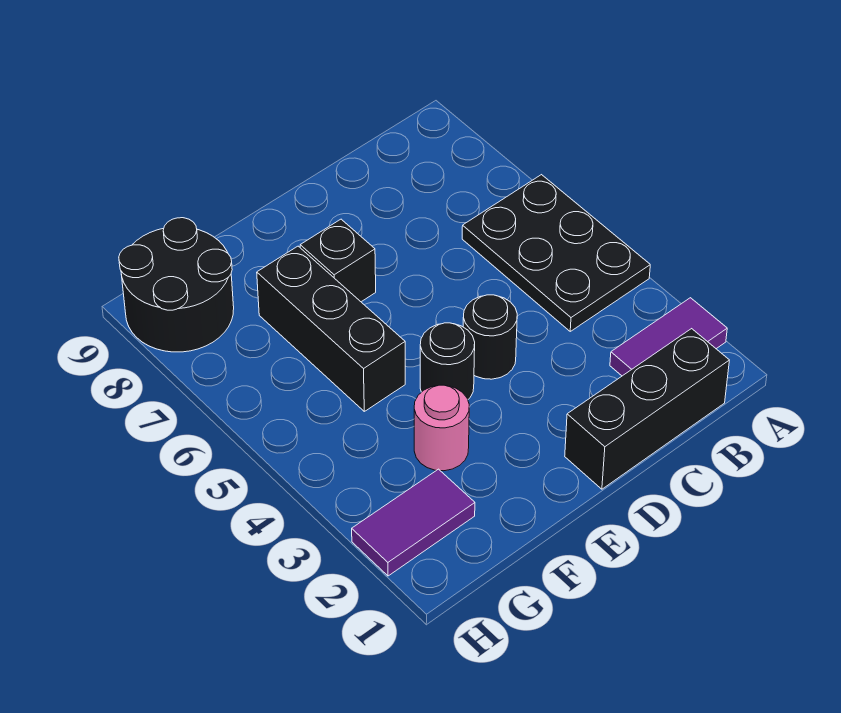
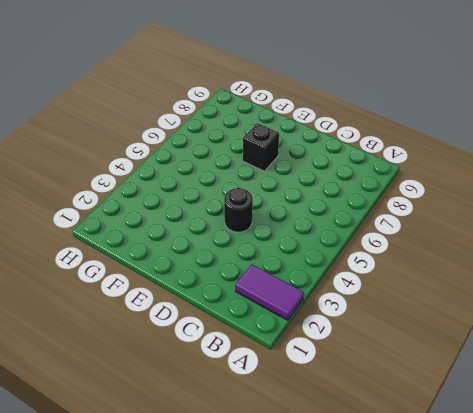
none -> black plate A4:B6 level 1
none -> black brick B1:D1 level 1

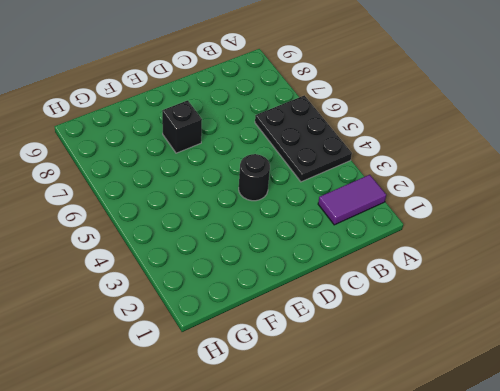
none -> black brick B1:D1 level 1
none -> black round brick E4 level 1

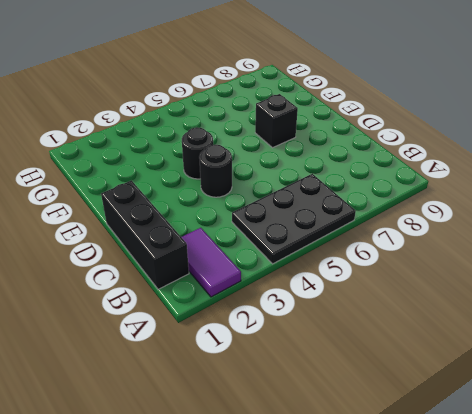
none -> pink round brick F3 level 1
none -> black brick F5:F7 level 1

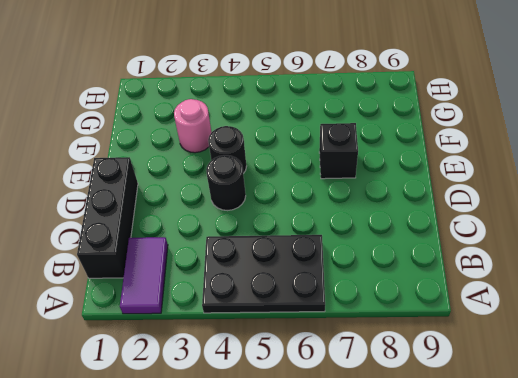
none -> black brick F5:F7 level 1
none -> purple tile G2:H2 level 1

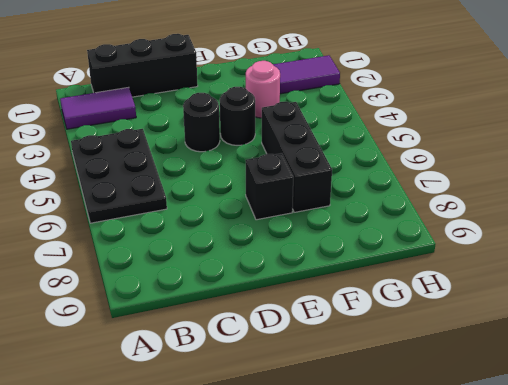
none -> black round brick G8:H9 level 1

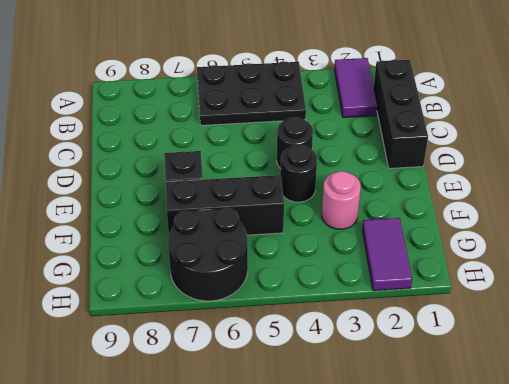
black round brick G6:H7 level 1 -> black round brick G8:H9 level 1

